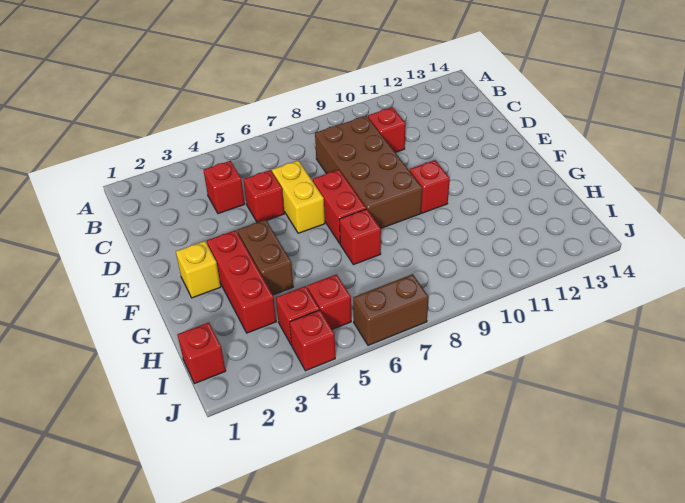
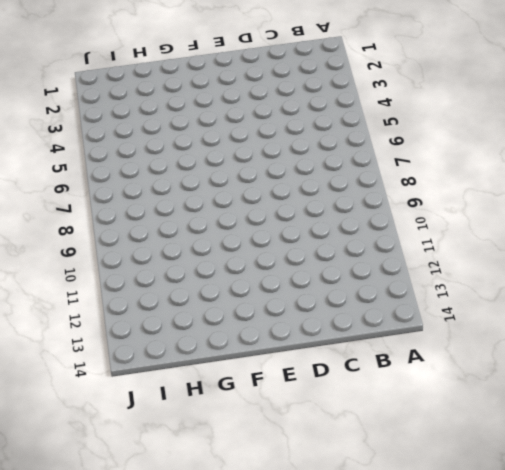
none -> red brick C4 level 1
none -> brown brick C8:F9 level 1
none -> red brick C10 level 1

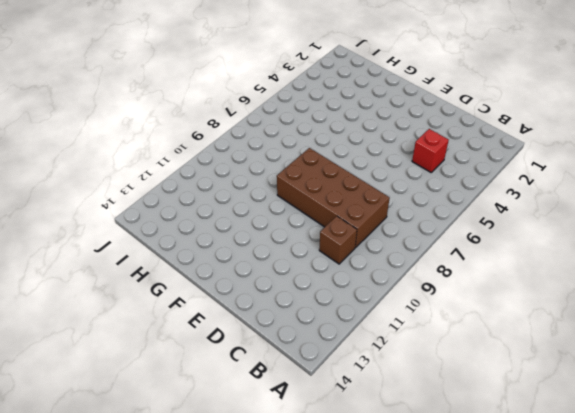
brown brick C10 level 1 -> red brick C10 level 1
none -> red brick D5 level 1
none -> yellow brick D6:E6 level 1
none -> red brick E7:F7 level 1

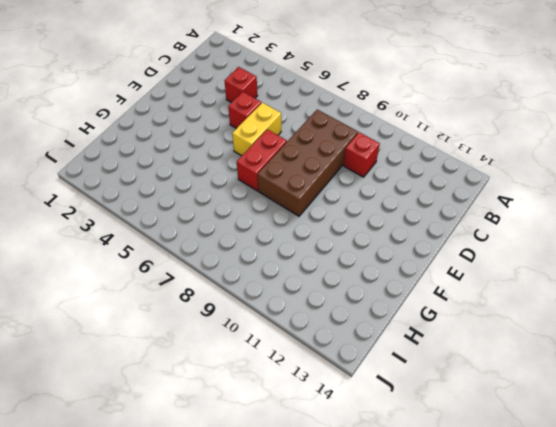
none -> yellow brick F2 level 1
none -> red brick F3:H3 level 1
none -> brown brick F4:G4 level 1

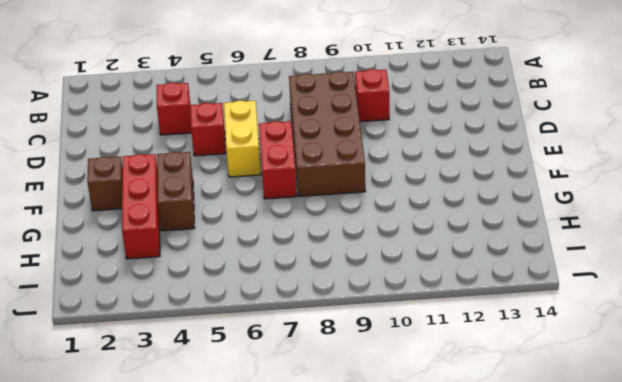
brown brick F2 level 1 -> yellow brick F2 level 1
none -> red brick F10 level 1
none -> red brick G7 level 1
none -> red brick I1 level 1

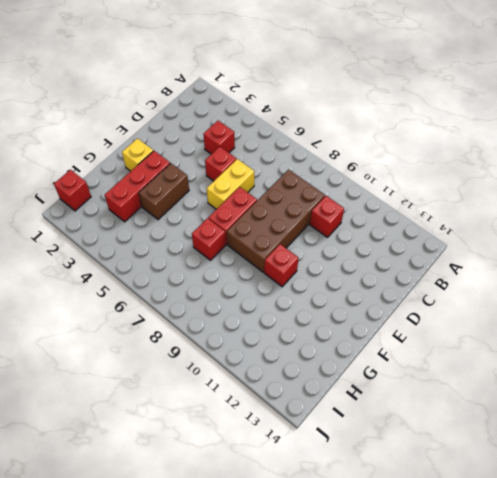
none -> red brick I4 level 1
none -> red brick I5 level 1
none -> red brick J4 level 1

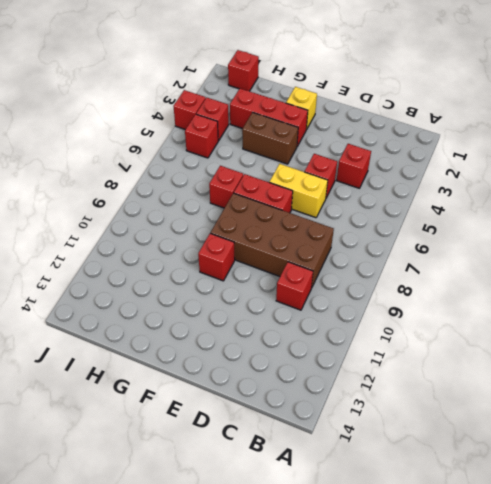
none -> brown brick J6:J7 level 1

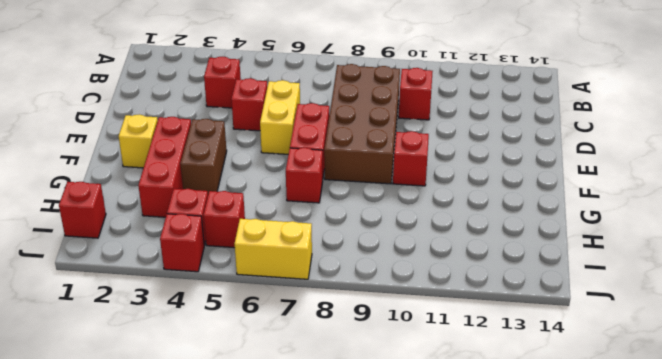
yellow brick J6:J7 level 1 -> brown brick J6:J7 level 1

